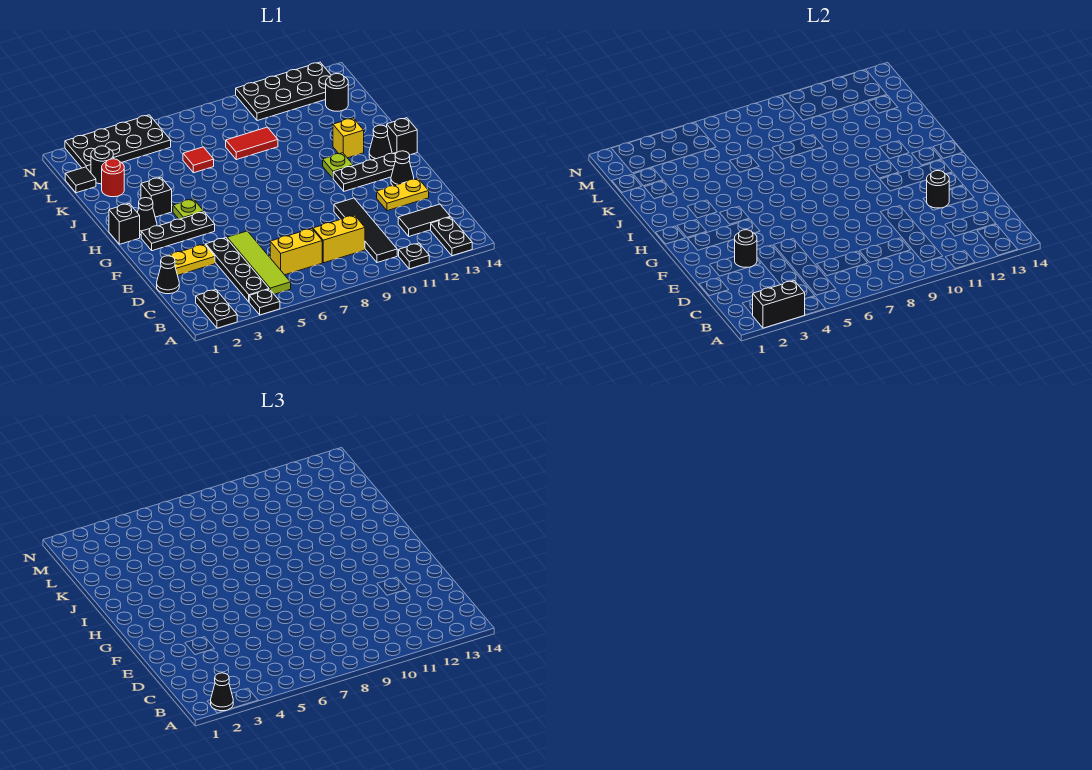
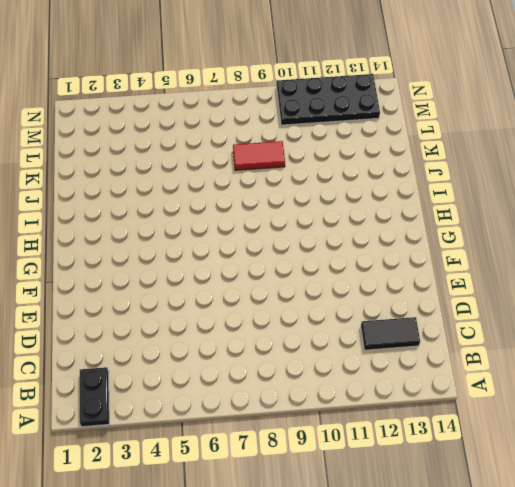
none -> black plate A4 level 1
none -> black plate A11 level 1
none -> black plate A13:B13 level 1
none -> black plate B4:E4 level 1

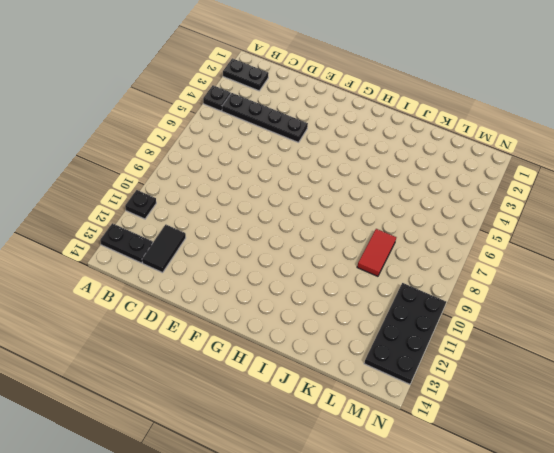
none -> lime tile B5:E5 level 1
none -> black tile B10:E10 level 1
none -> yellow brick C6:C7 level 1
none -> yellow brick C8:C9 level 1

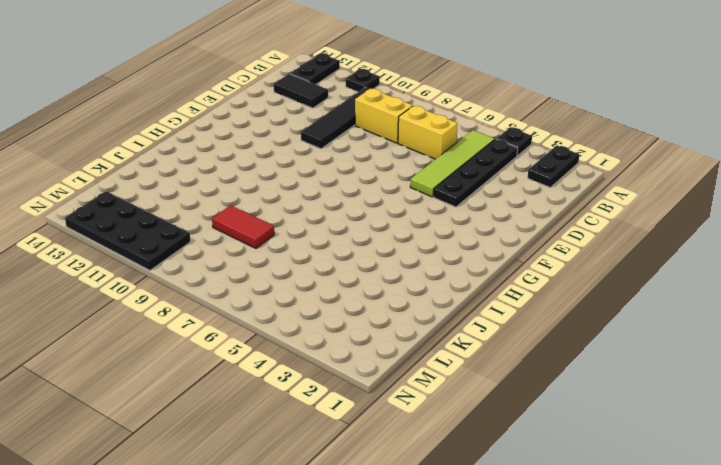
none -> black cone D1 level 1
none -> yellow plate E2:E3 level 1
none -> yellow plate E12:E13 level 1
none -> black cone F13 level 1

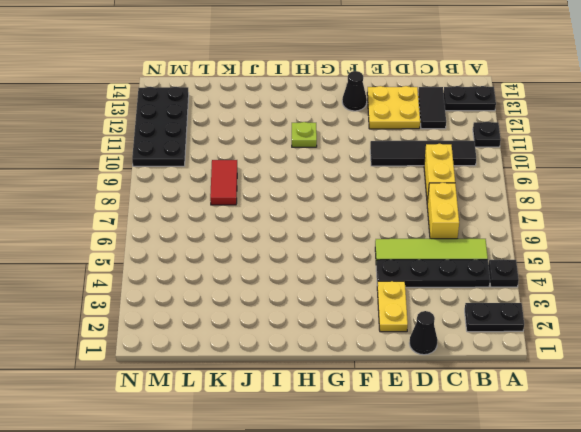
yellow plate D12:E13 level 1 -> yellow plate E12:E13 level 1
none -> black plate G2:G4 level 1
none -> black plate G11:G13 level 1
none -> black brick H1 level 1
none -> black cone H2 level 1

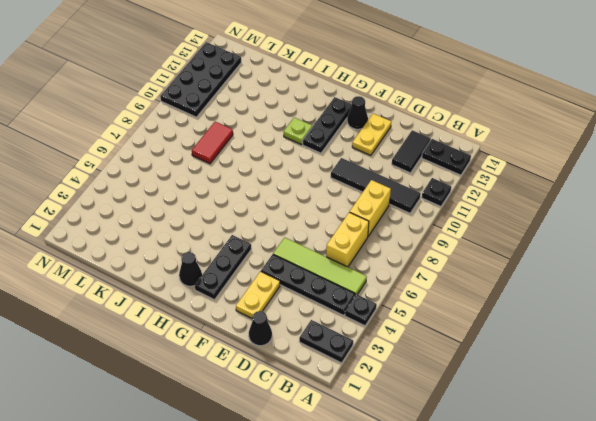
none -> black brick H1 level 1
none -> lime plate H4 level 1
none -> black cone H13 level 1
none -> black brick H14 level 1

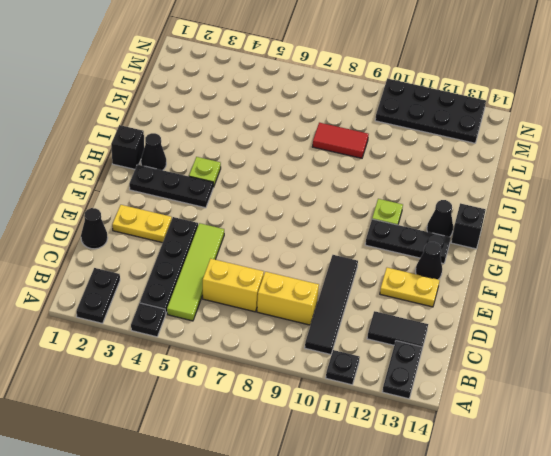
none -> black brick I3 level 1
none -> yellow brick I12 level 1
none -> red round brick K2 level 1
none -> red tile K6 level 1

